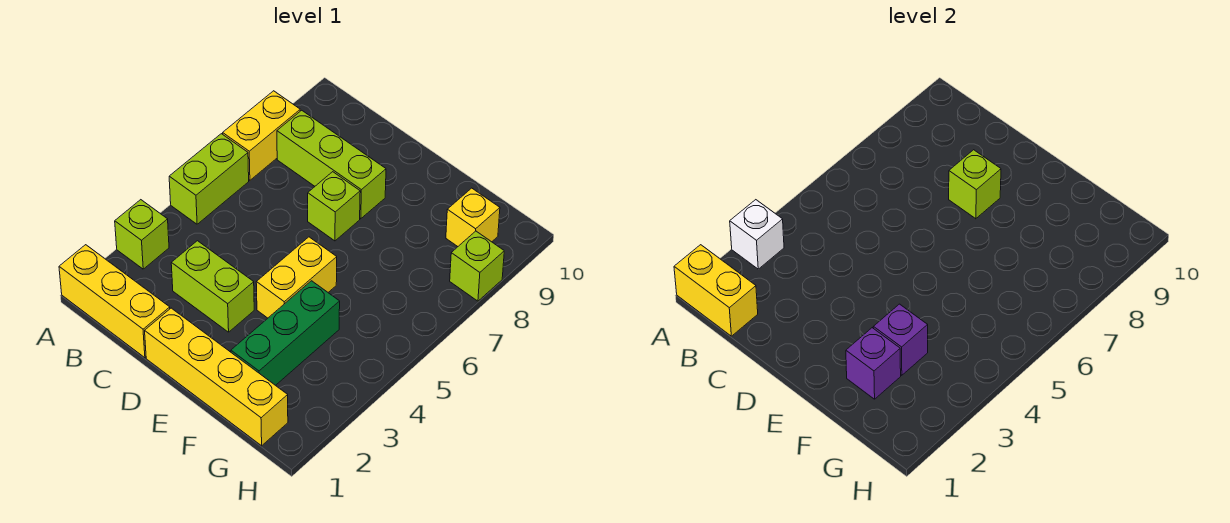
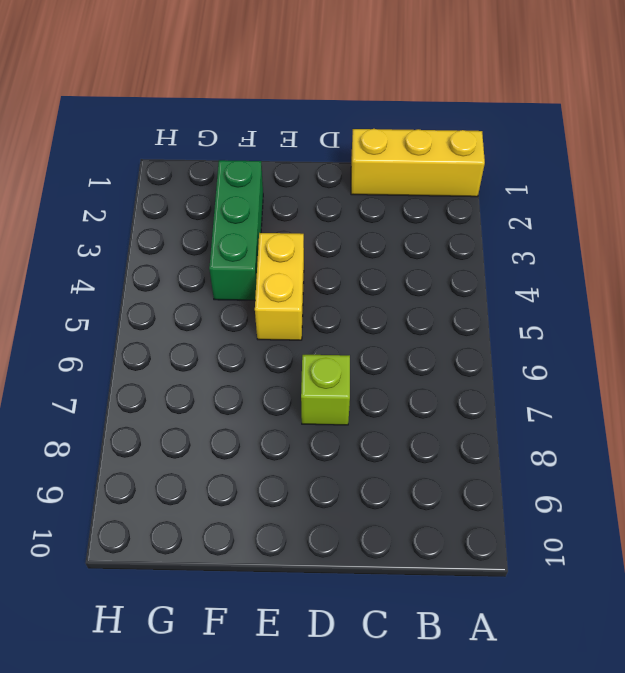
none -> lime brick A3 level 1
none -> lime brick A5:A6 level 1
none -> yellow brick A7:A8 level 1

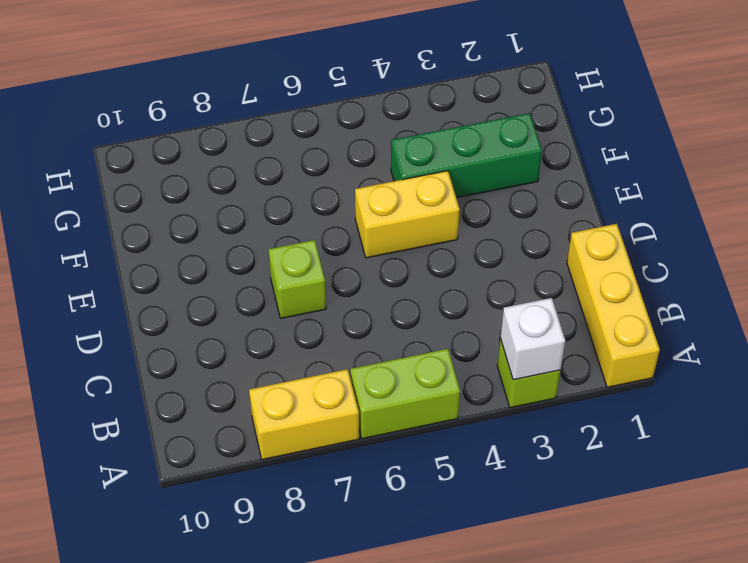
none -> lime brick B8:D8 level 1
none -> lime brick C3:D3 level 1
none -> yellow brick D1:G1 level 1

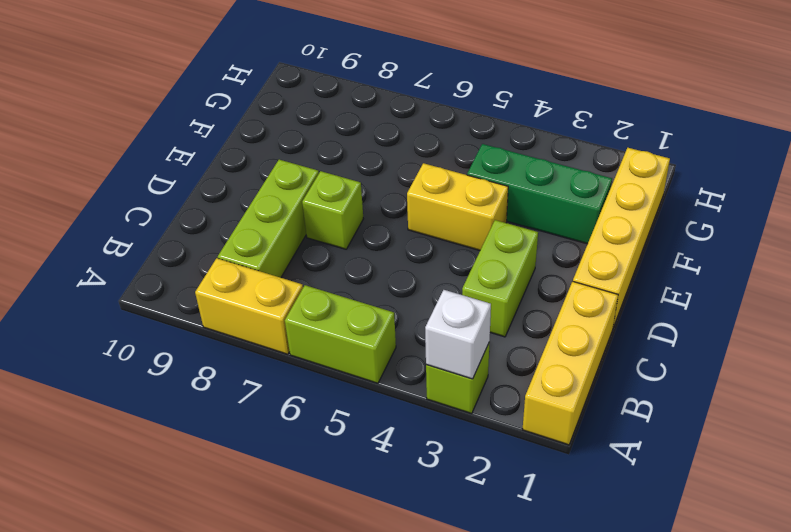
none -> yellow brick G9 level 1
none -> lime brick H8 level 1
none -> yellow brick A1:B1 level 2

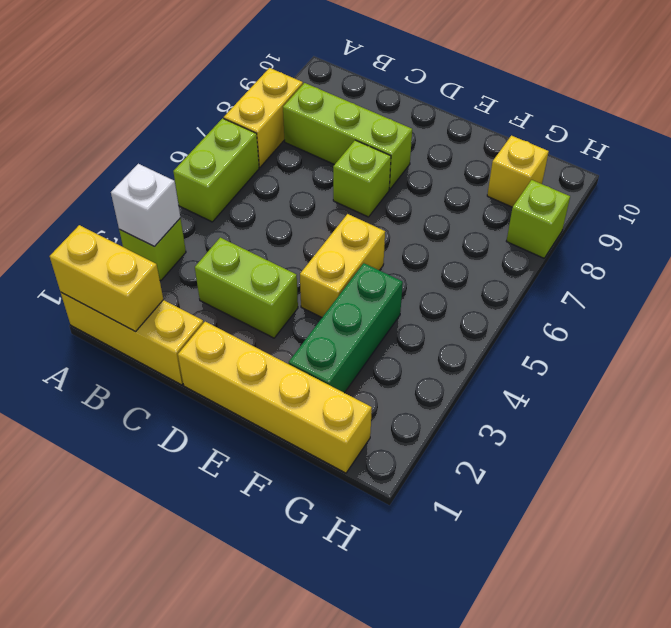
none -> lime brick D8 level 2
none -> purple brick F2 level 2
none -> purple brick F3 level 2

